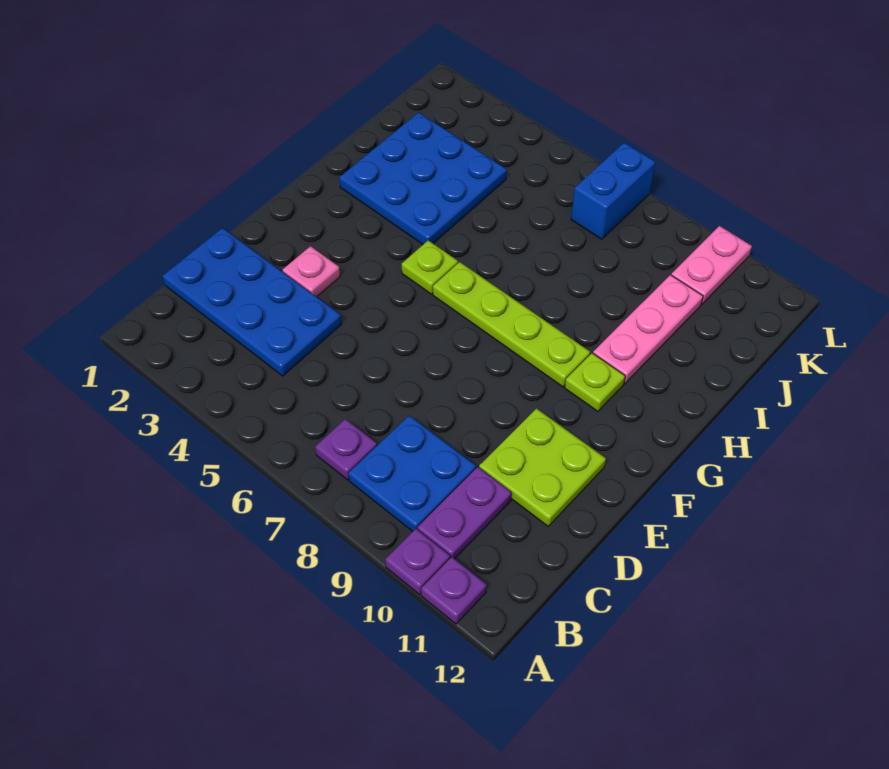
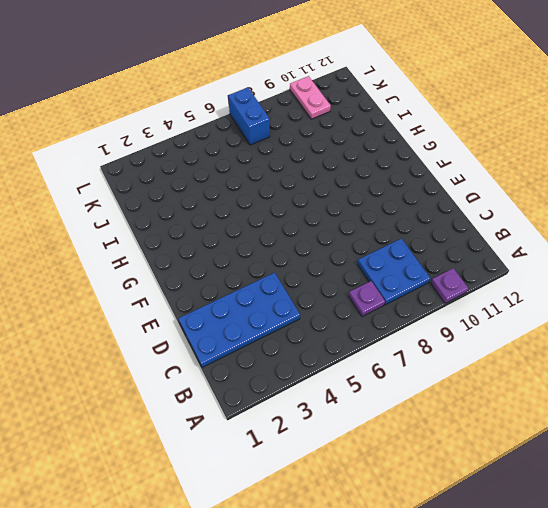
none -> purple plate A11 level 1
none -> purple plate B10:C10 level 1
none -> lime plate D10:E11 level 1

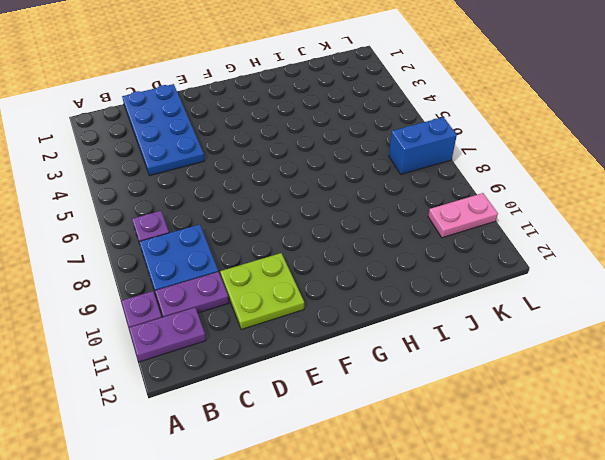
purple plate A11:B11 level 1 -> purple plate A11 level 1
none -> pink plate E3 level 1
none -> lime plate G5 level 1
none -> lime plate G6:G9 level 1

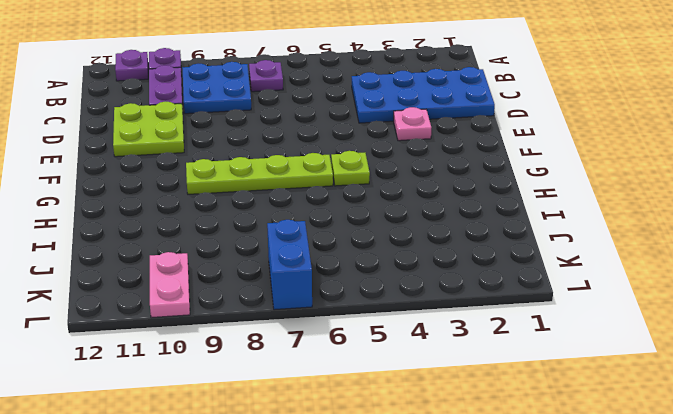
none -> lime plate G10 level 1
none -> blue plate H2:J4 level 1
none -> pink plate H10:J10 level 1

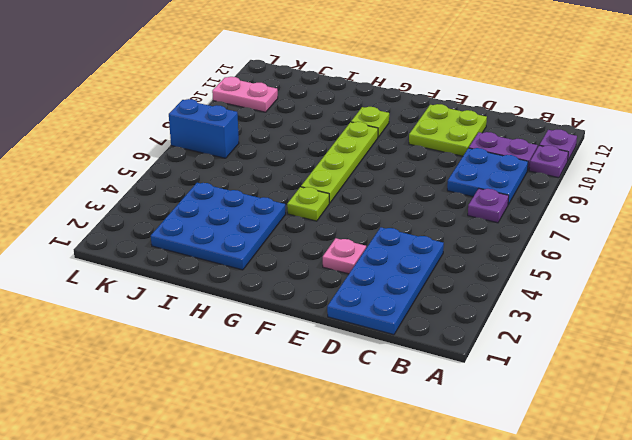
none -> pink plate H10:J10 level 1

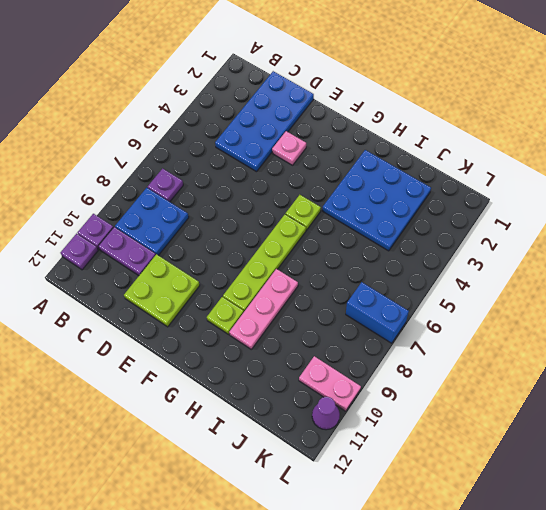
pink plate H8:H10 level 1 -> pink plate H10:J10 level 1
purple cone L11 level 1 -> none

